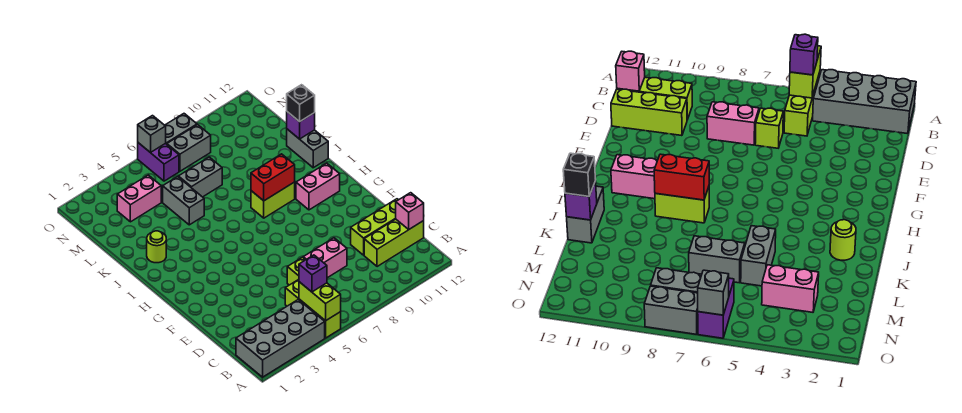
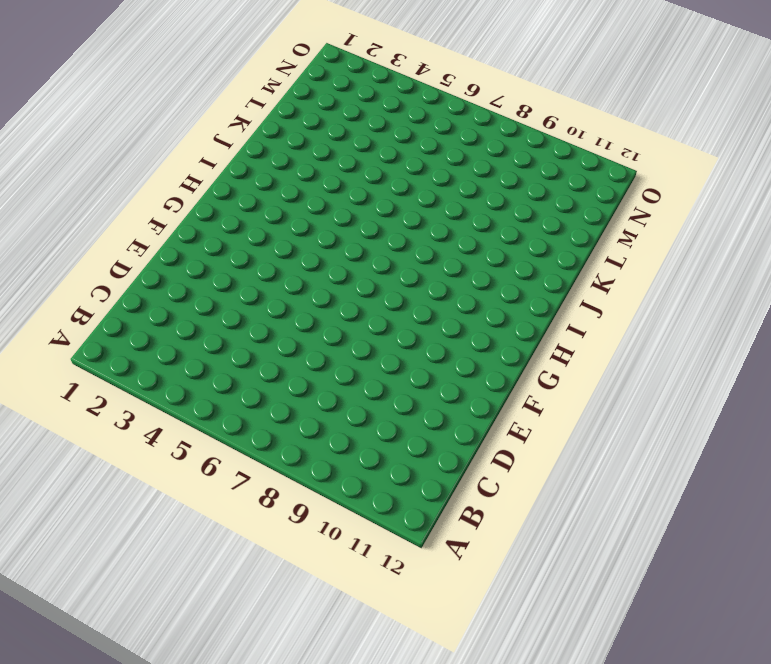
none -> grey brick A1:B4 level 1
none -> lime brick A5:C5 level 1
none -> lime brick C10:C12 level 1

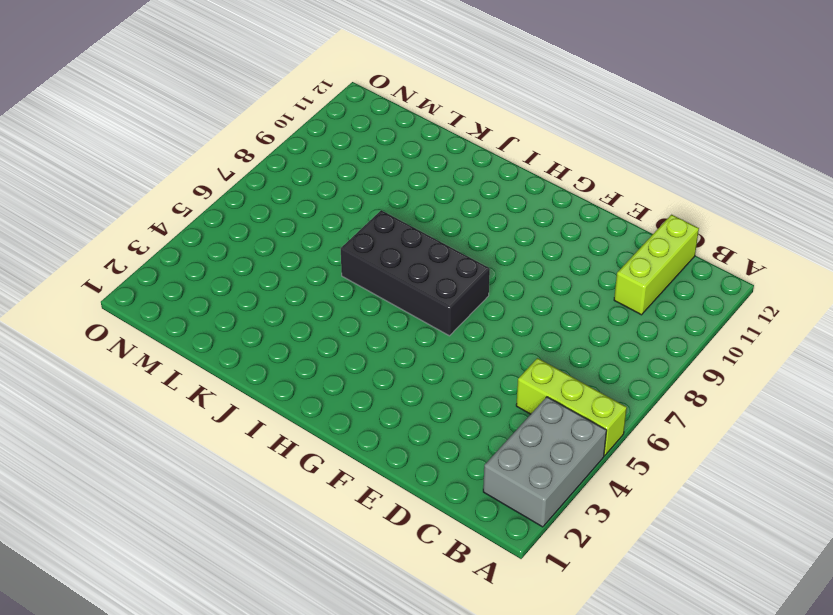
grey brick A2:B4 level 1 -> grey brick A1:B4 level 1
black brick G6:J7 level 1 -> none
none -> lime brick D6 level 1
none -> pink brick D7:D8 level 1
none -> lime brick D10:D12 level 1

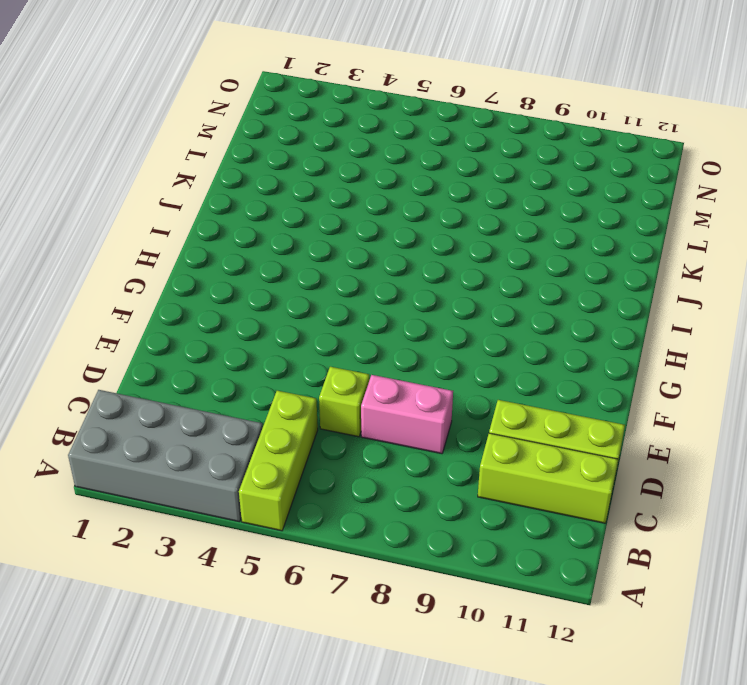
none -> pink brick H10:H11 level 1
none -> lime brick I8:I9 level 1
none -> lime round brick J2 level 1

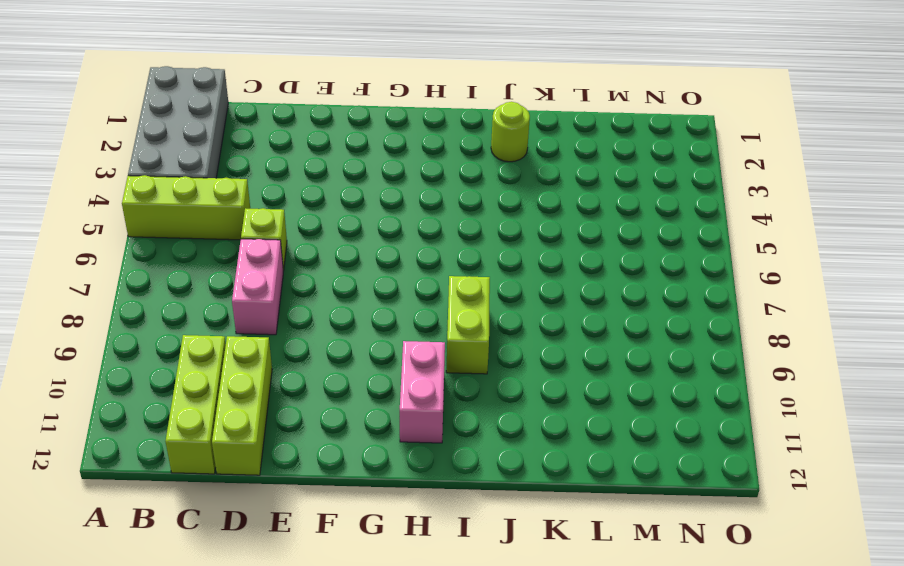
none -> grey brick J12:K12 level 1
none -> grey brick K5:L5 level 1
none -> grey brick L6:L7 level 1

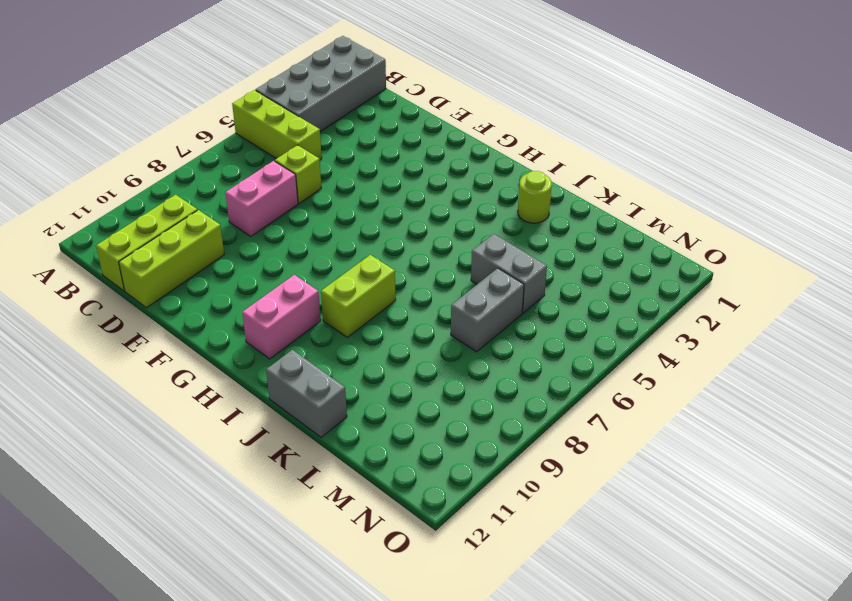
none -> pink brick M3:M4 level 1
none -> purple brick N6:O6 level 1
none -> grey brick N7:N8 level 1

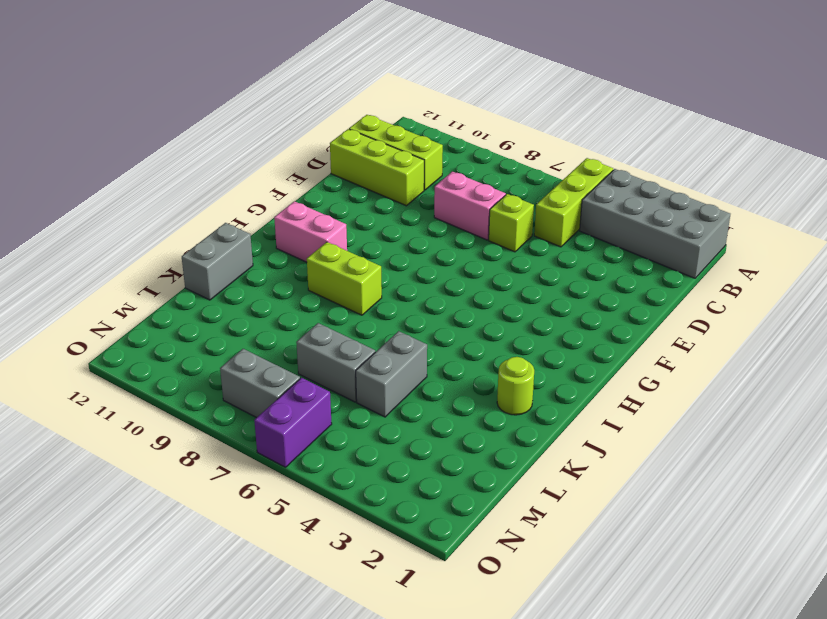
none -> pink brick M3:M4 level 1
none -> grey brick O7:O8 level 1
none -> lime brick A5:B5 level 2

